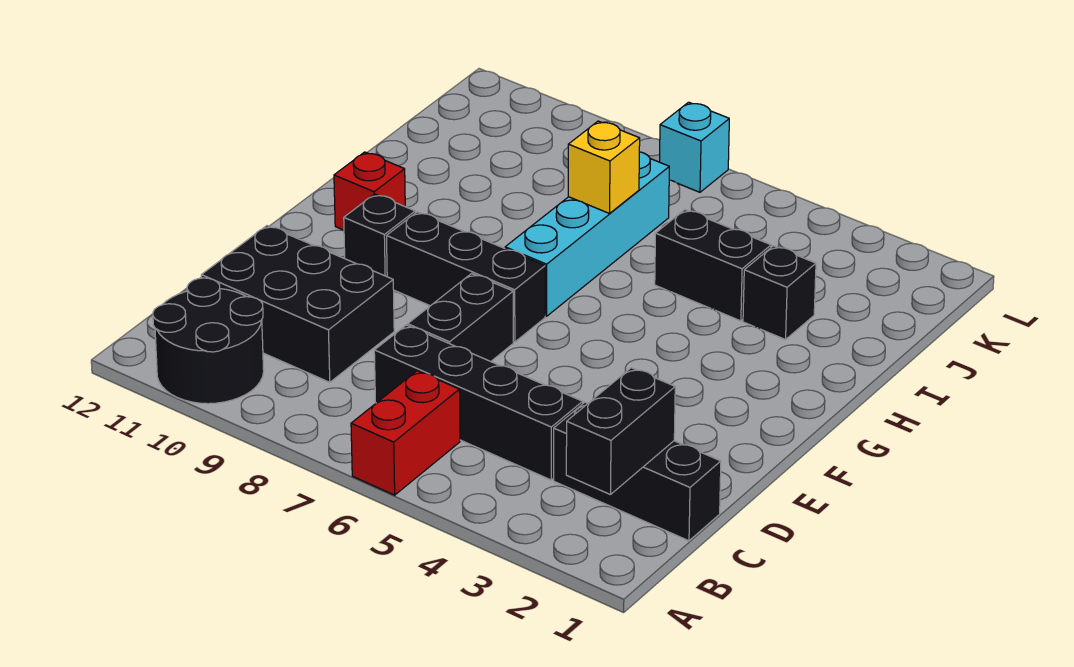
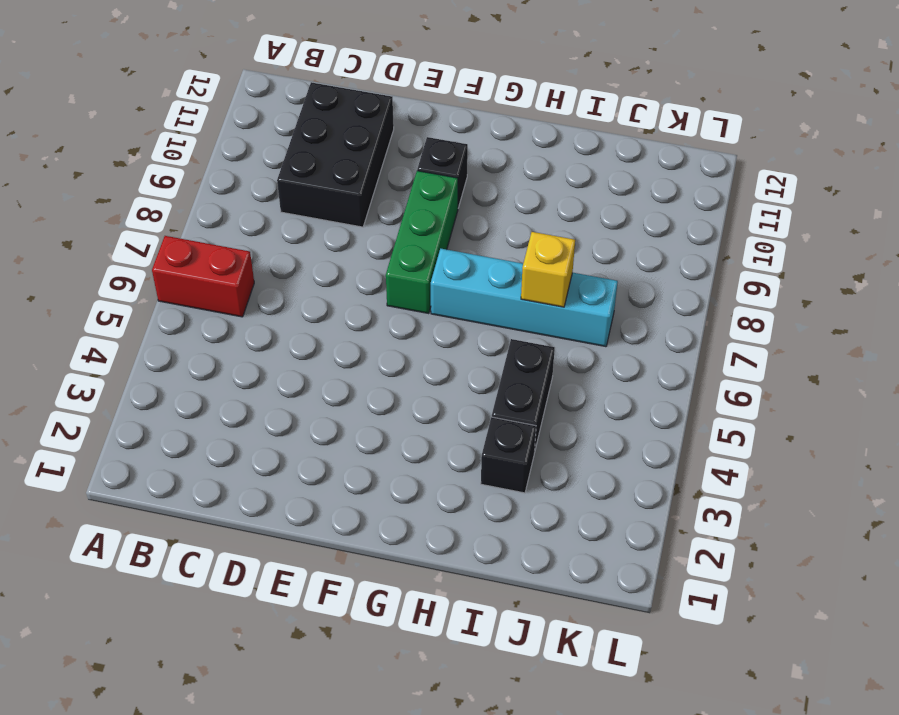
green brick F7:F9 level 1 -> black brick F7:F9 level 1
none -> black round brick A10:B11 level 1
none -> black brick C1:C3 level 1
none -> black brick C4:C7 level 1

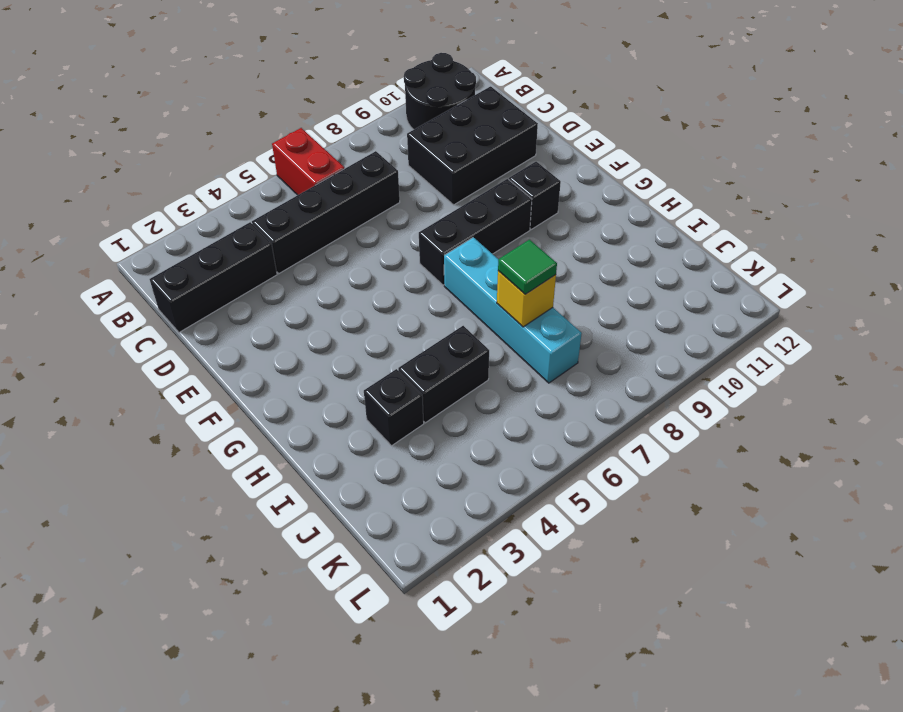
green tile I7 level 3 -> none
none -> black brick D7:E7 level 1
none -> red brick G11 level 1
none -> cyan brick L7 level 1

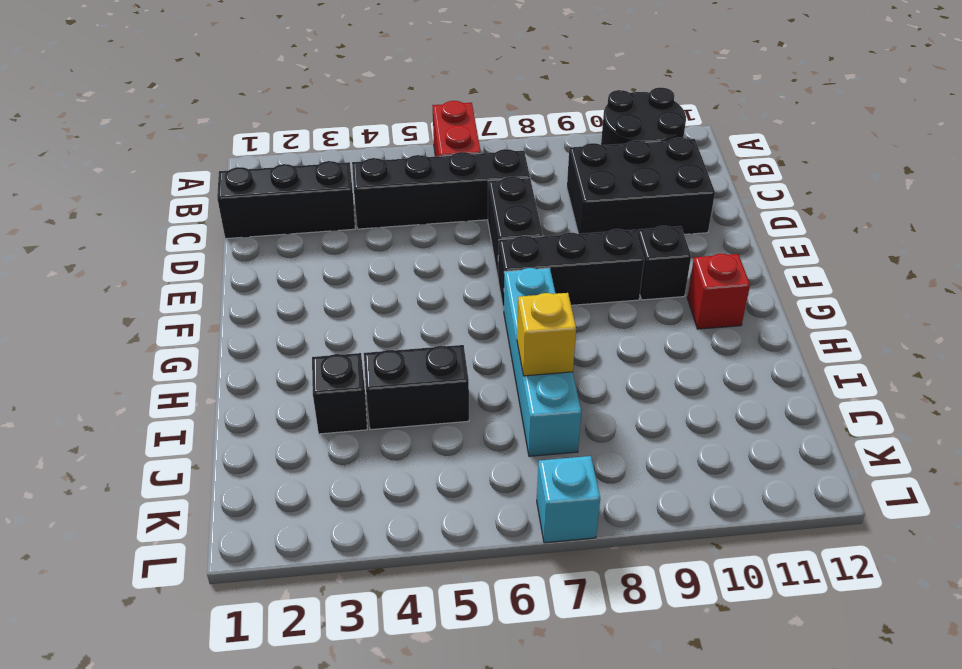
none -> black brick B2:C2 level 2

